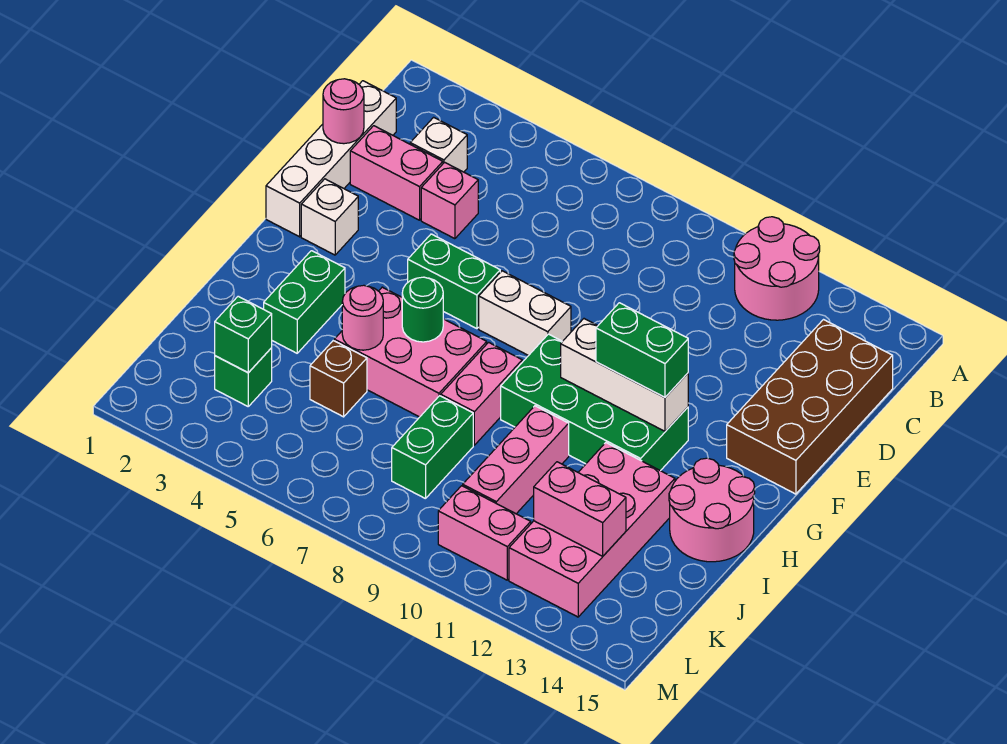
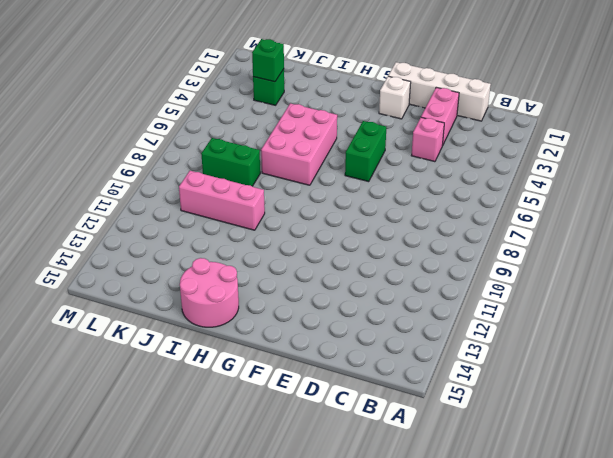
none -> pink round brick A11:B12 level 1
none -> white brick C3 level 1
none -> brown brick C14:F15 level 1

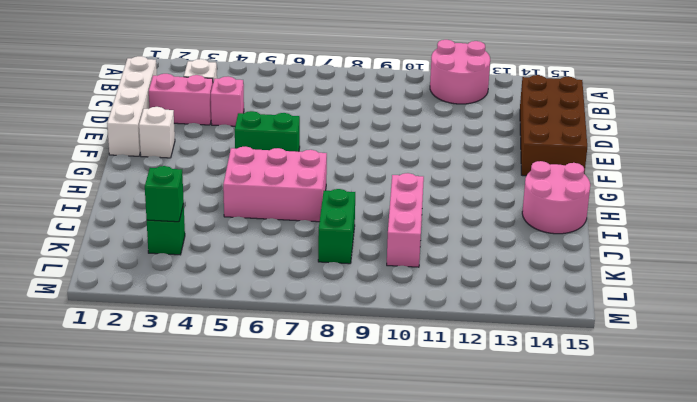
none -> white brick F7:F8 level 1
none -> green brick G9:H12 level 1
none -> green brick H3:I3 level 1

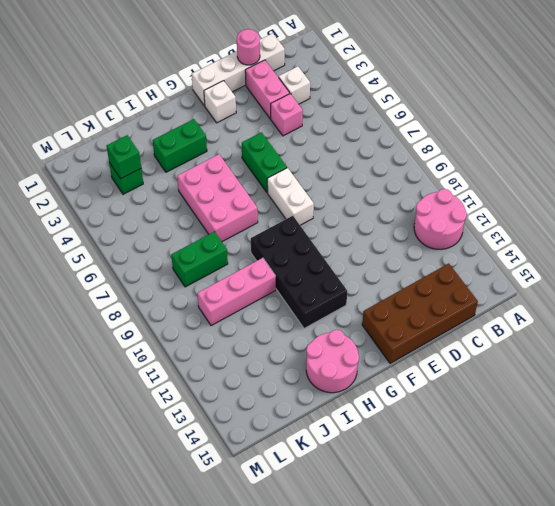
black brick G9:H12 level 1 -> green brick G9:H12 level 1
none -> pink brick H8:I8 level 1
none -> pink brick I12:L13 level 1
none -> brown brick J5 level 1

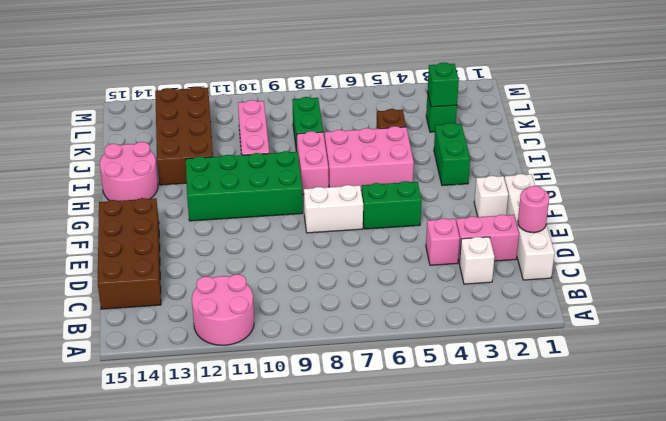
brown brick I12:L13 level 1 -> pink brick I12:L13 level 1
none -> pink brick L10:L11 level 1
none -> white brick G10:G12 level 2
none -> green round brick H6 level 2

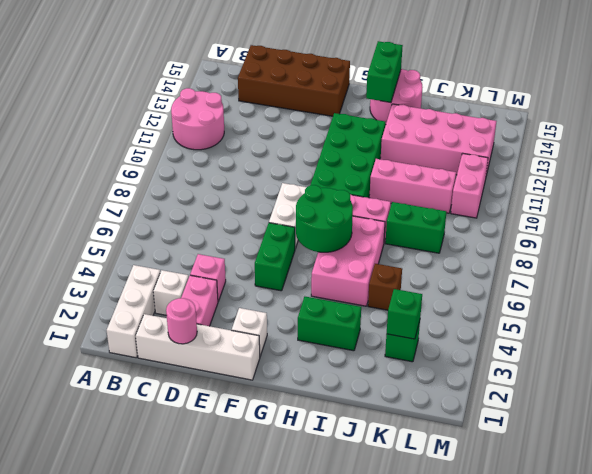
white brick B1:B3 level 1 -> white brick G10:G12 level 2
green round brick G6:H7 level 2 -> green round brick H6 level 2
green brick H14:H15 level 2 -> green brick G11:G12 level 3
none -> pink round brick I5 level 2
none -> pink brick K12:K13 level 2

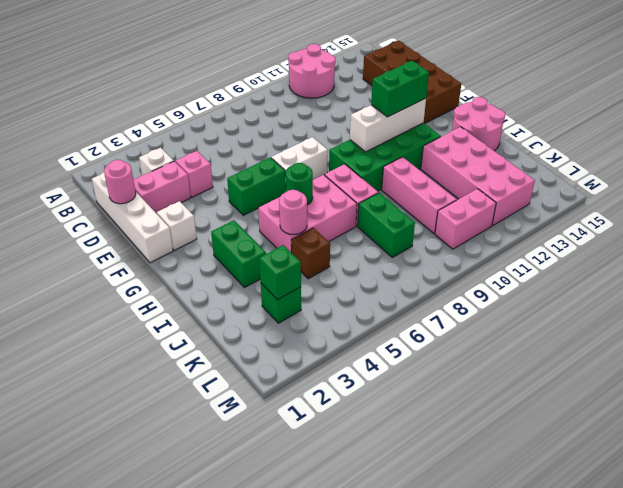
none -> pink brick K12:K13 level 2

